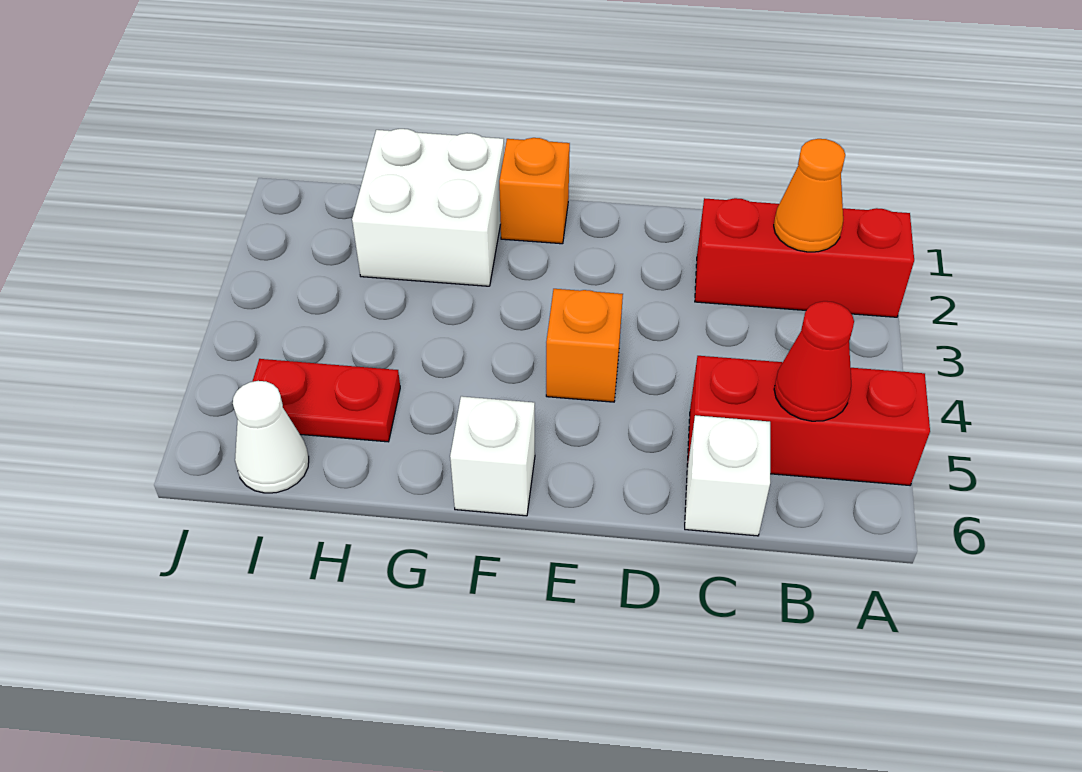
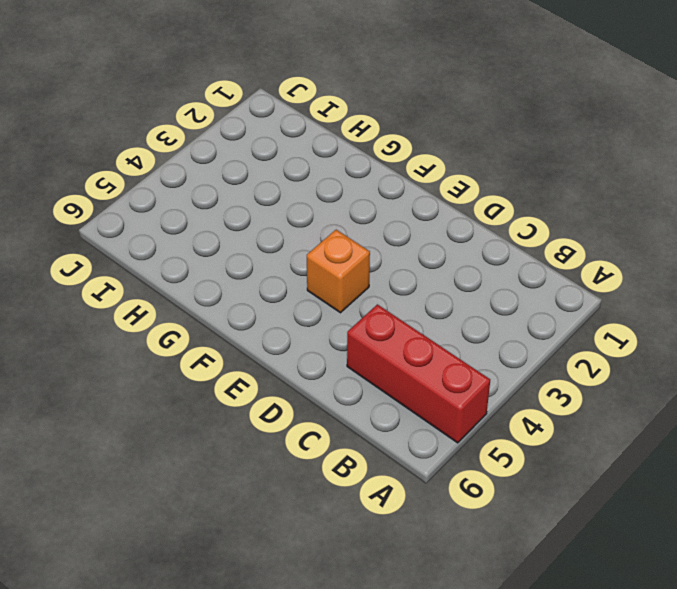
none -> red brick A2:C2 level 1
none -> white brick C6 level 1

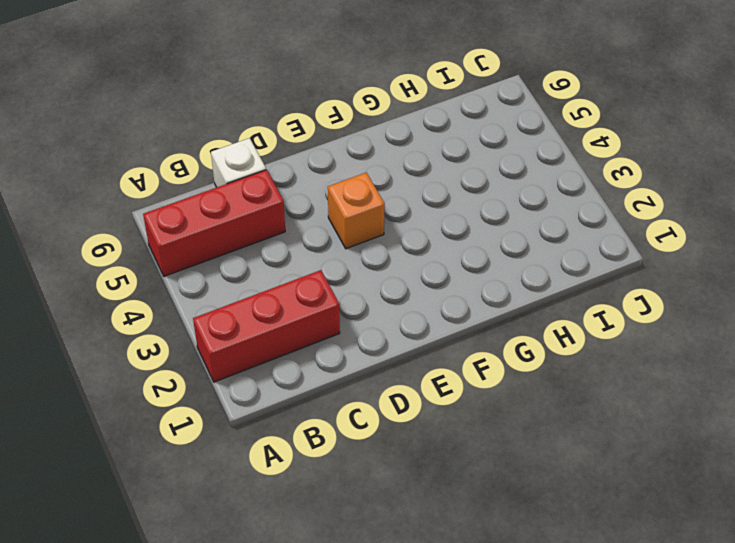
none -> orange brick F1 level 1
none -> white brick F6 level 1

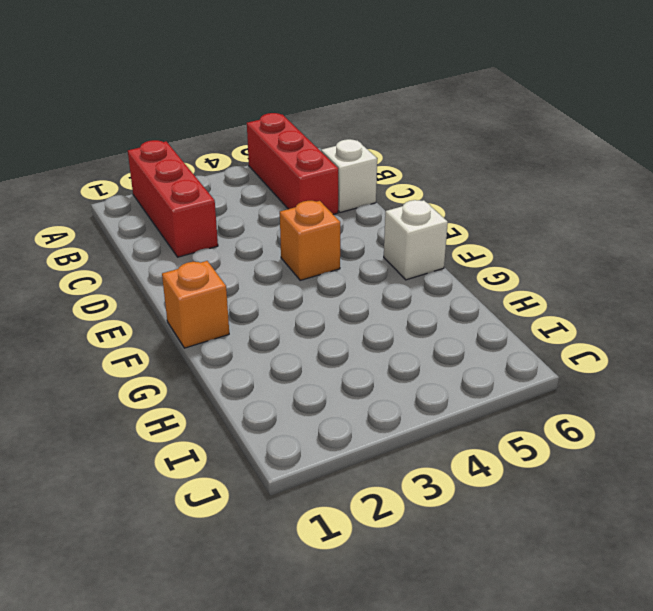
none -> white brick G1:H2 level 1
none -> red plate H5:I5 level 1

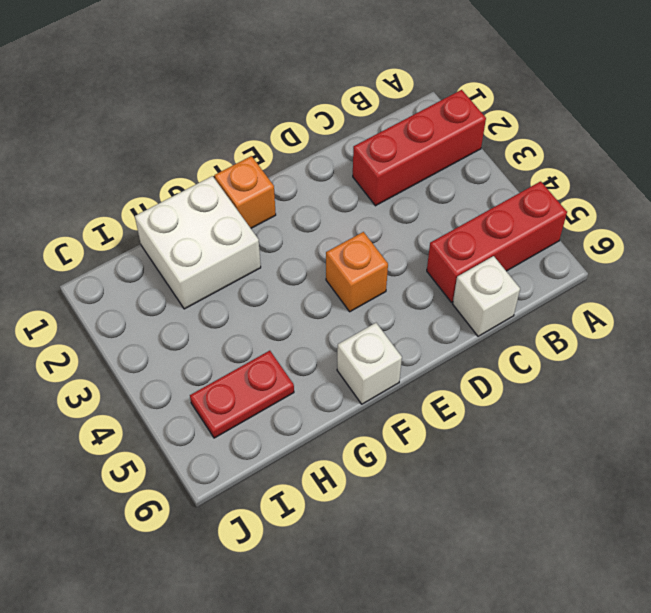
none -> white cone I6 level 1
none -> orange cone B2 level 2

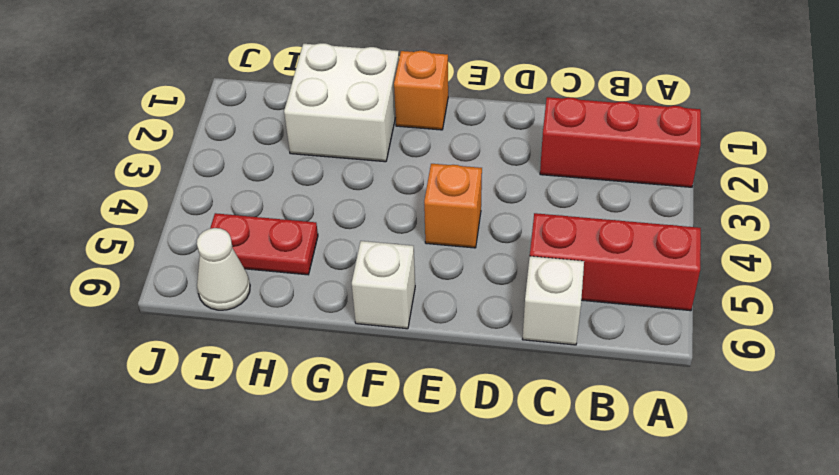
none -> orange cone B2 level 2
none -> red cone B5 level 2

